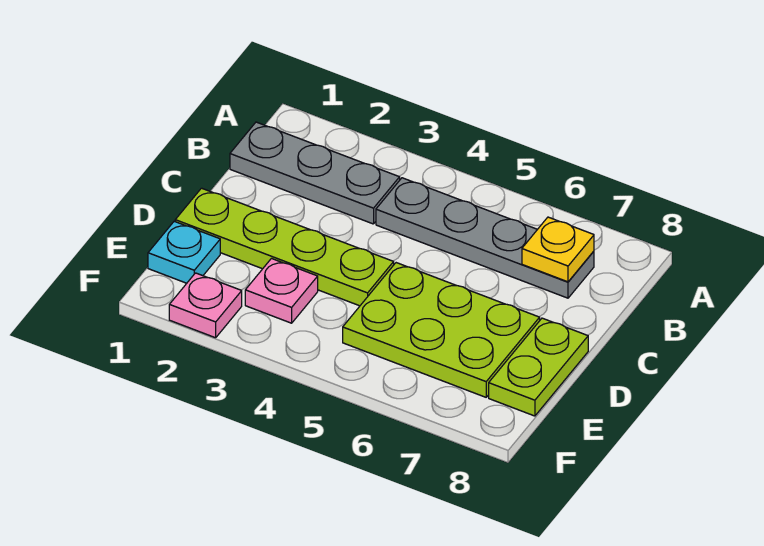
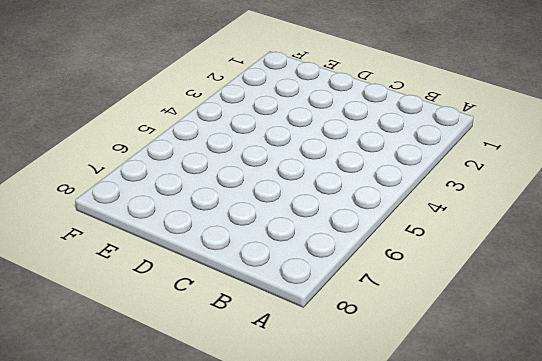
none -> grey plate B1:B3 level 1
none -> grey plate B4:B7 level 1

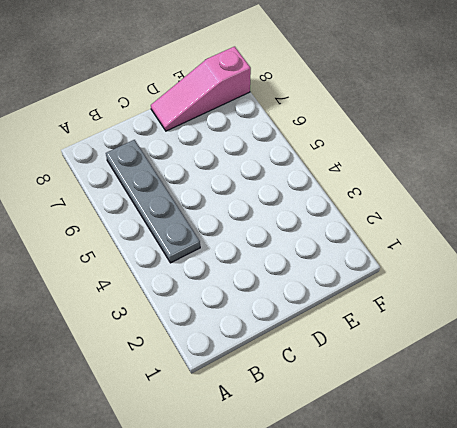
pink slope D8:F8 level 1 top F -> lime plate D8:E8 level 1
none -> grey plate B1:B3 level 1
none -> lime plate D1:D4 level 1

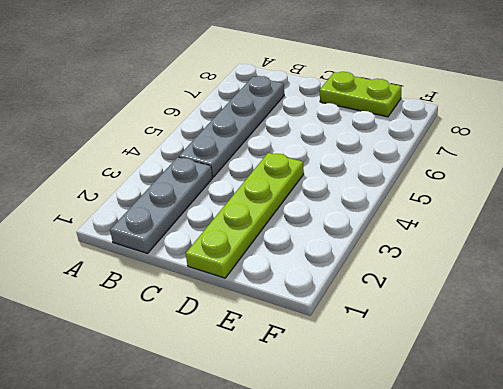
none -> lime plate D5:E7 level 1
none -> cyan plate E1 level 1

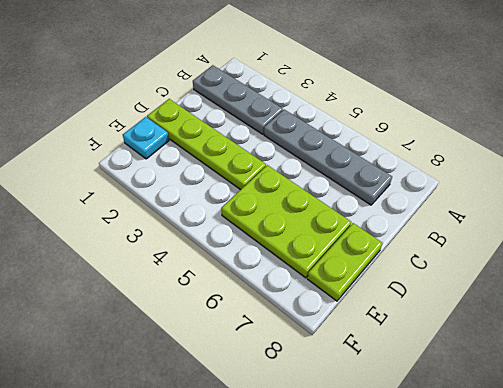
none -> pink plate E3 level 1
none -> pink plate F2 level 1

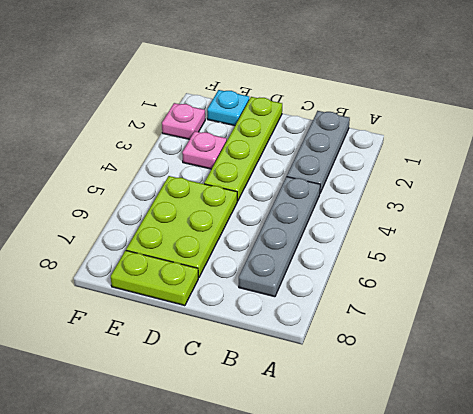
none -> yellow plate B7 level 2

